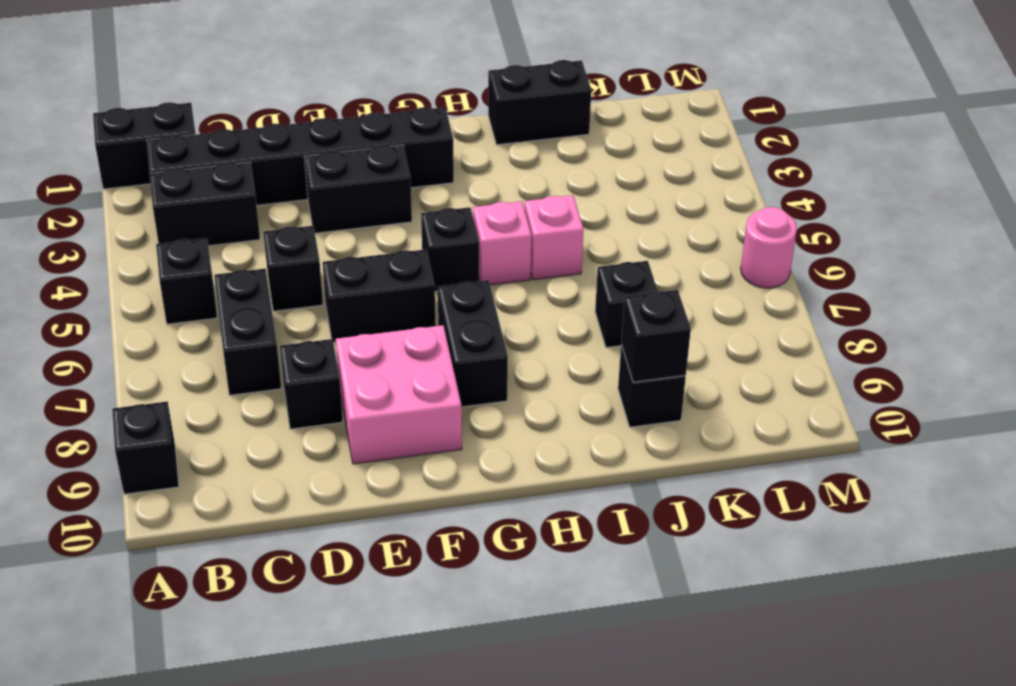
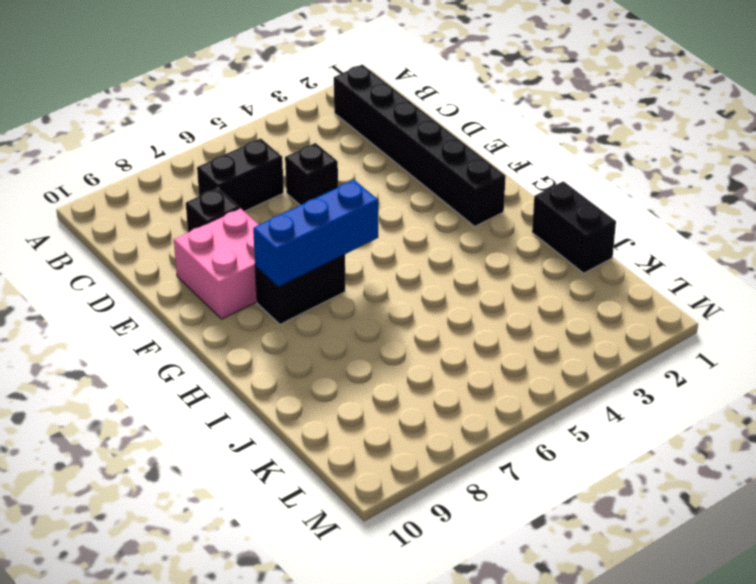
blue brick G6:G8 level 2 -> none
none -> black brick A1:B1 level 1
none -> black brick A9 level 1
none -> black brick B3:C3 level 1

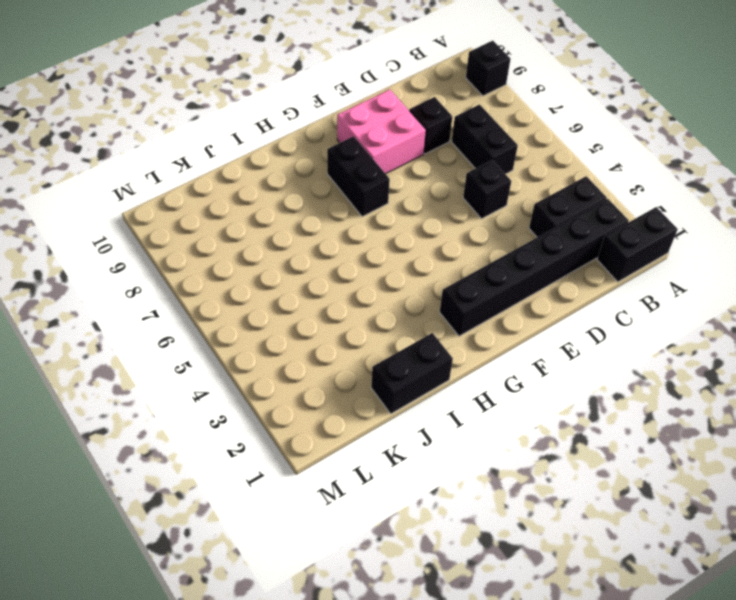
none -> black brick B5 level 1
none -> black brick E3:F3 level 1
none -> black brick E6:F6 level 1

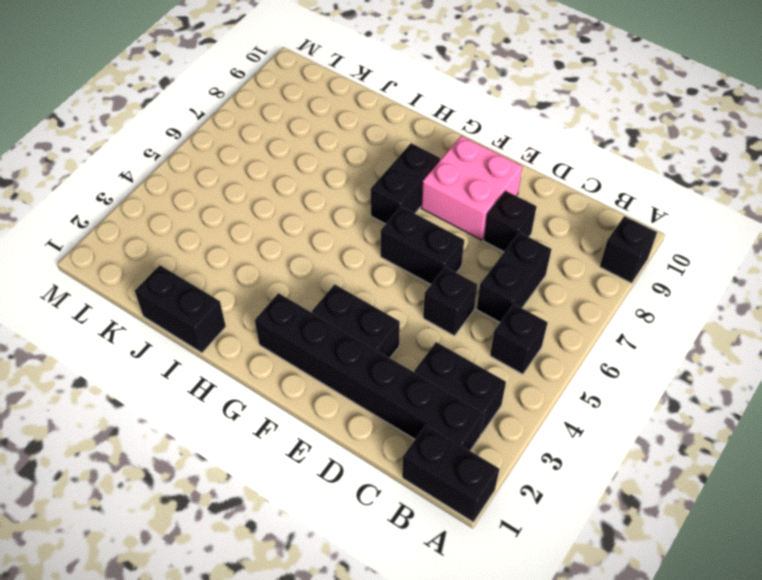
none -> black brick G5 level 1
none -> pink brick H5 level 1
none -> pink brick I5 level 1

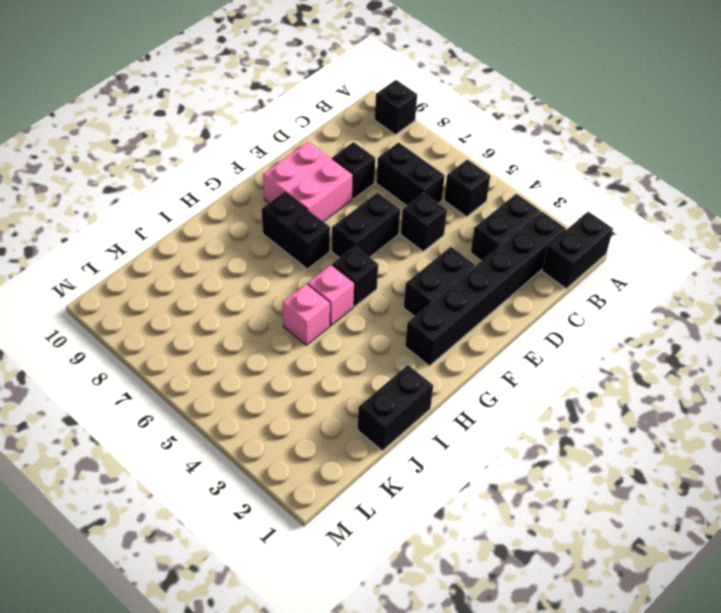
none -> black brick J7 level 1
none -> black brick J9 level 1
none -> pink round brick M6 level 1

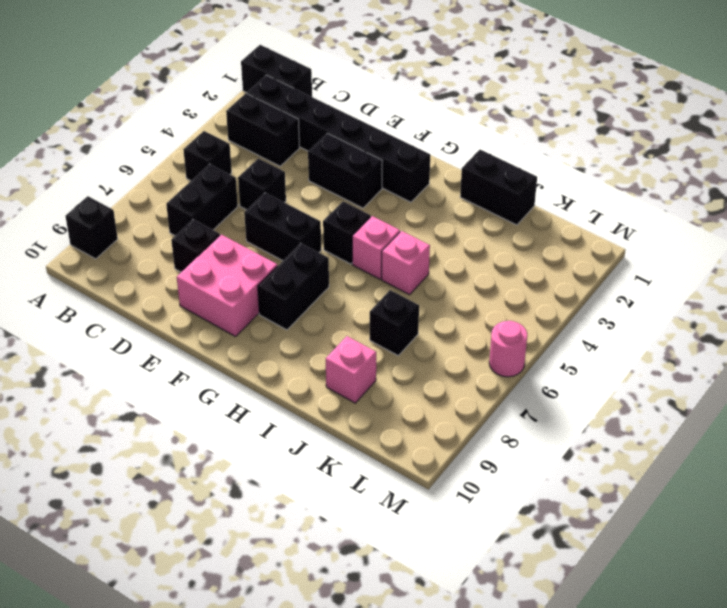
pink brick J9 level 1 -> black brick J9 level 1
none -> black brick J9 level 2

